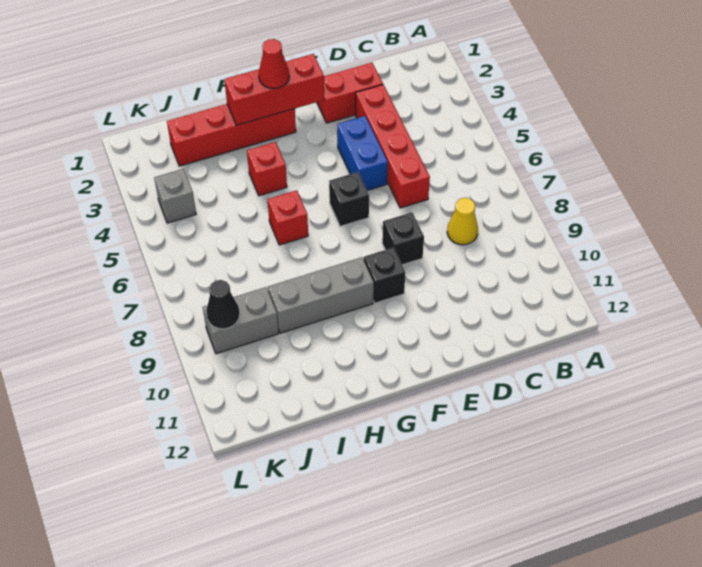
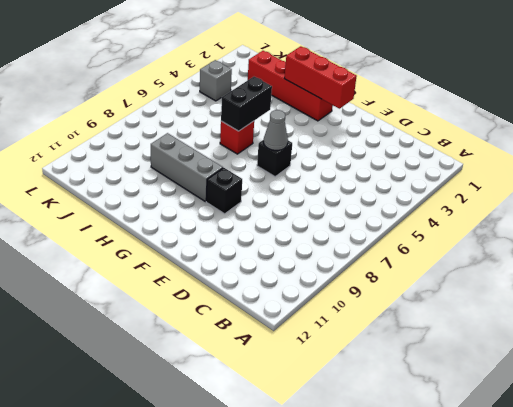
grey cone F6 level 2 -> none
black brick H5:H6 level 2 -> none
none -> yellow cone C8 level 1
none -> red brick D2:E2 level 1
none -> red brick D3:D6 level 1

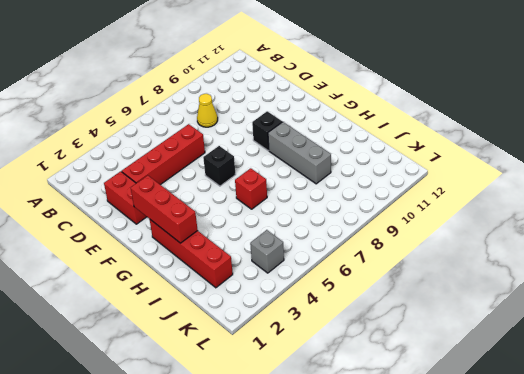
none -> blue brick E4:E5 level 1
none -> black brick E8 level 1
none -> red brick H4 level 1

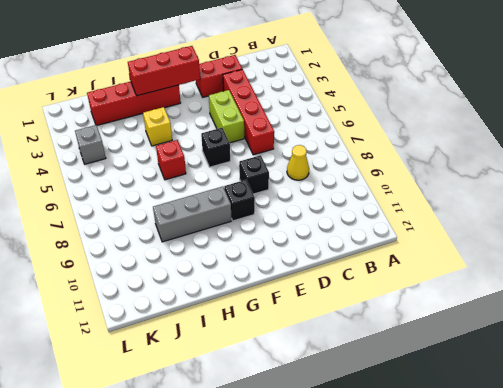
lime brick E4:E5 level 1 -> blue brick E4:E5 level 1
yellow brick H4 level 1 -> red brick H4 level 1
none -> grey brick J9:K9 level 1
none -> black cone K9 level 2
none -> red cone G2 level 3

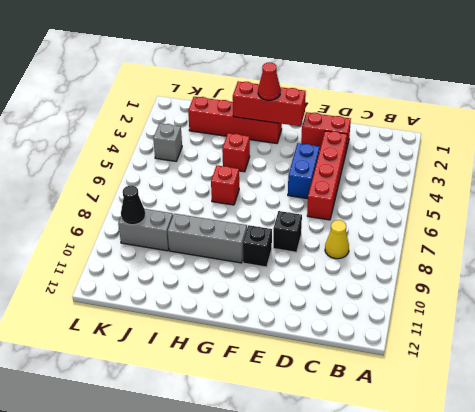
none -> black brick F6 level 1

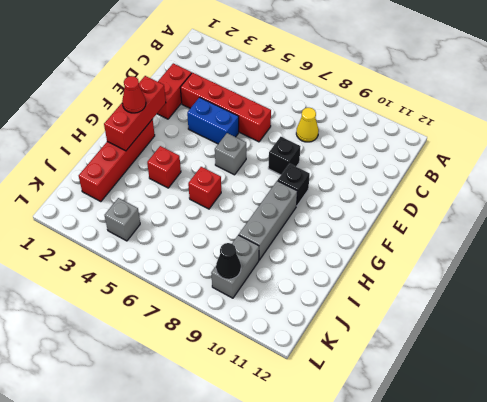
grey brick F6 level 1 -> black brick F6 level 1

